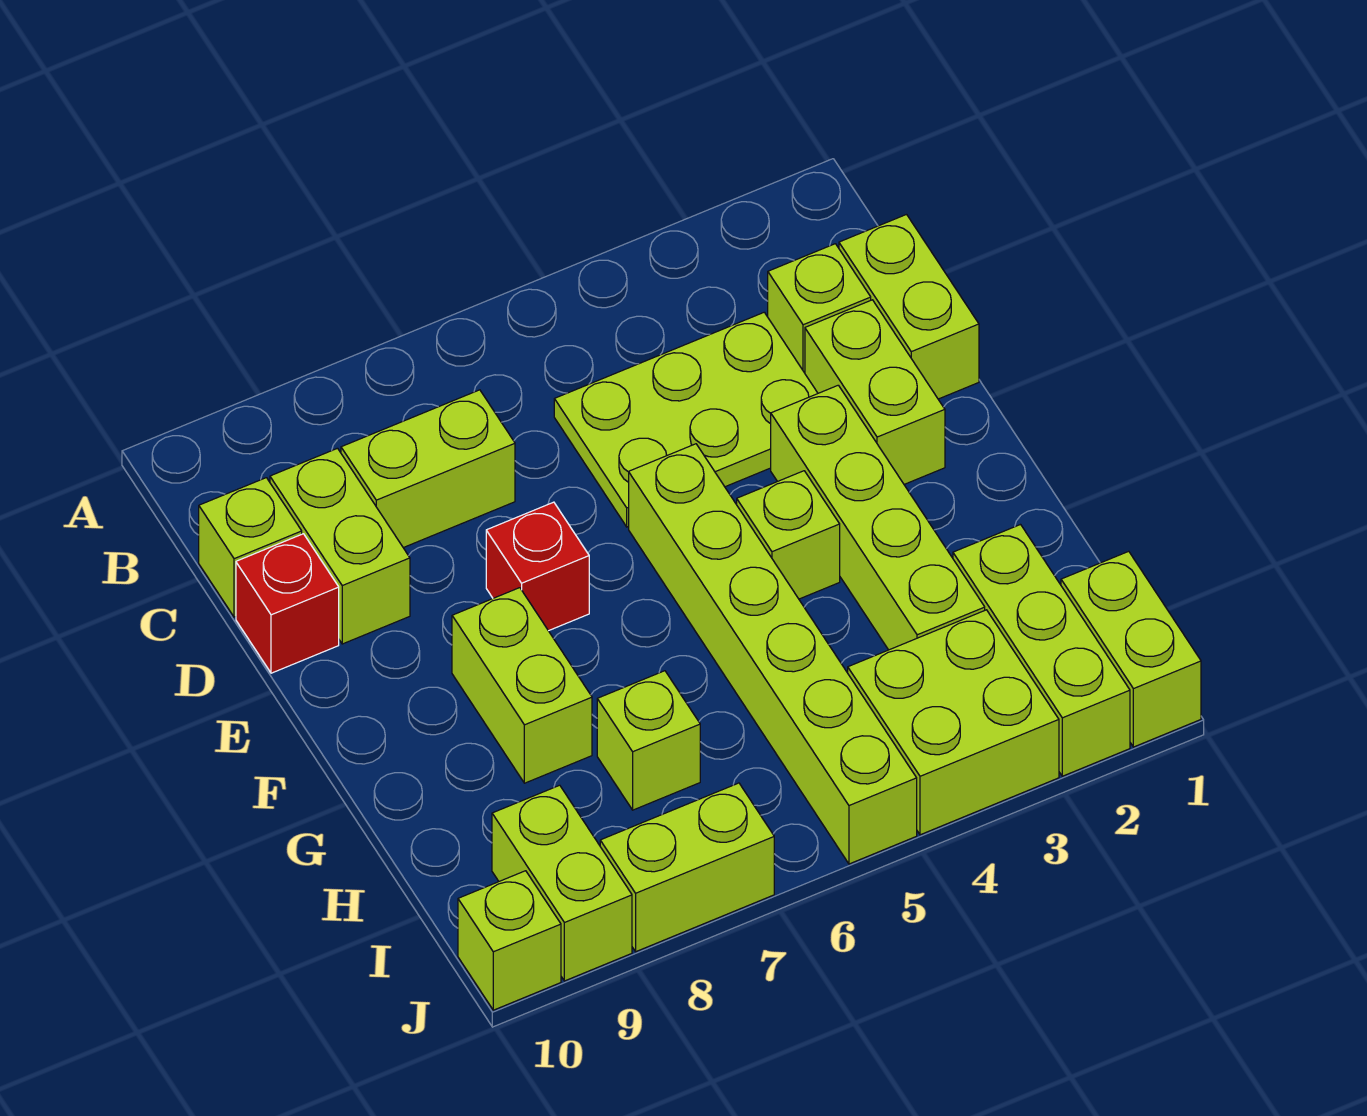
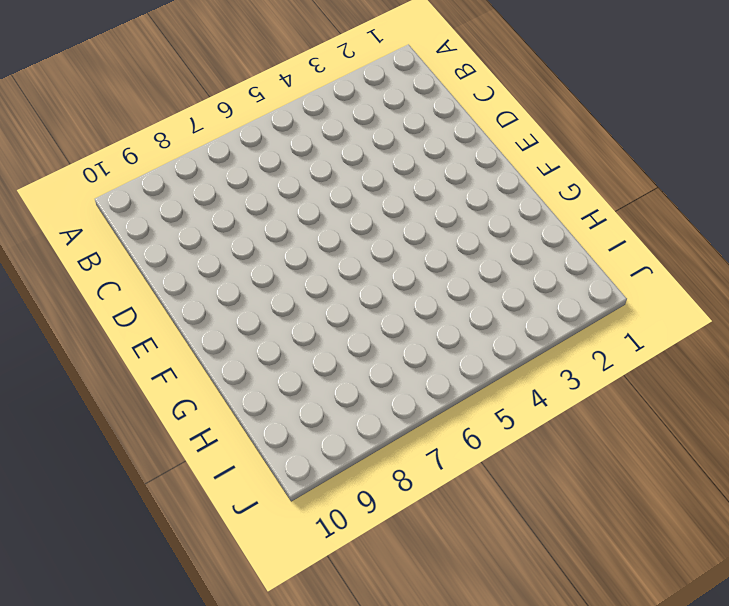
none -> lime brick C1:D1 level 1
none -> lime brick C2 level 1
none -> lime plate C3:D5 level 1

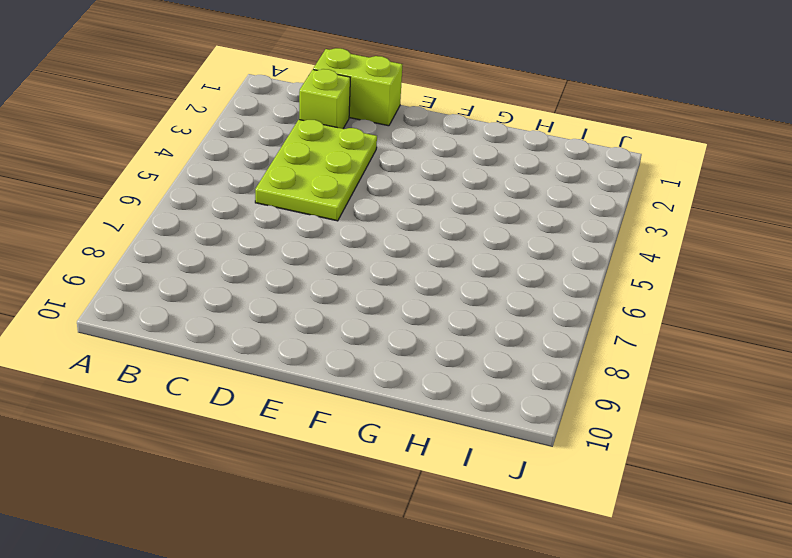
none -> lime brick C7:C8 level 1
none -> lime brick C9:D9 level 1
none -> lime brick C10 level 1

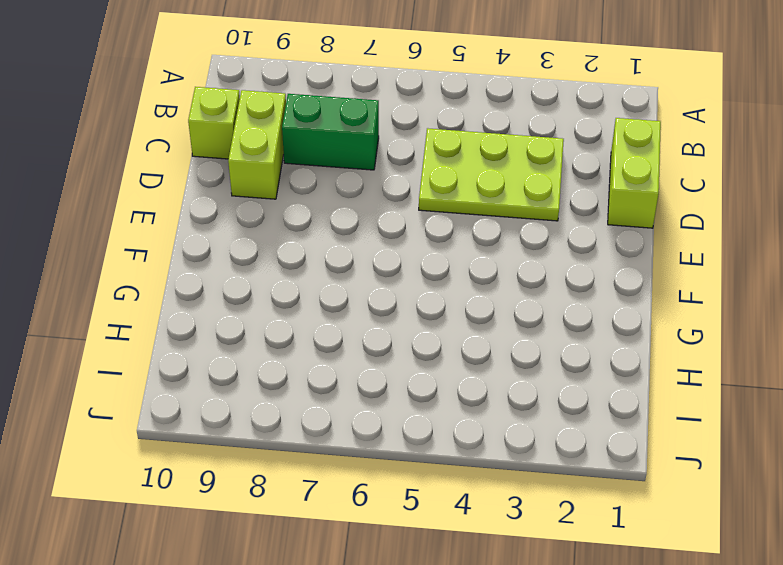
green brick C7:C8 level 1 -> lime brick C7:C8 level 1
none -> lime brick C2 level 1
none -> lime brick D2:E2 level 1
none -> red brick D10 level 1

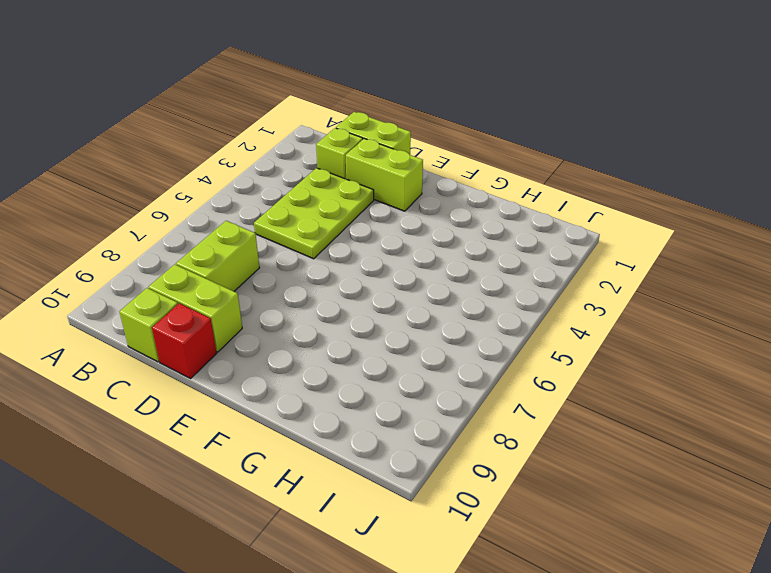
none -> lime brick E3:H3 level 1
none -> lime brick E5:J5 level 1
none -> red brick E7 level 1

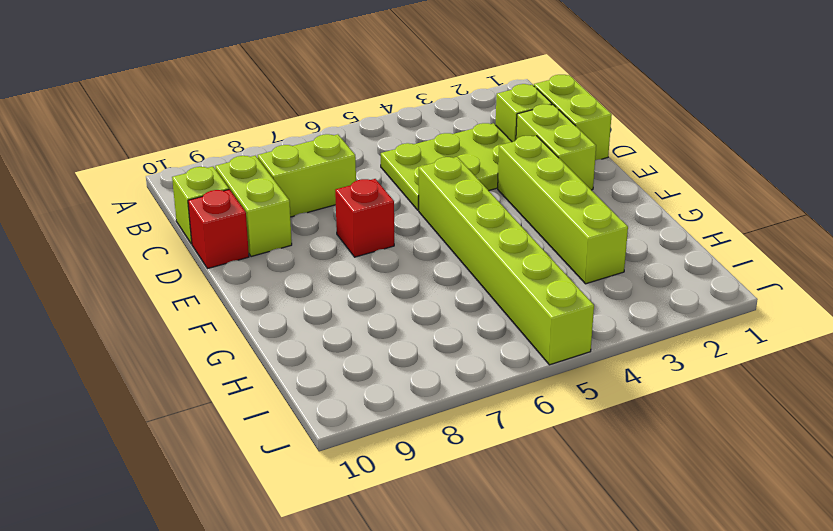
none -> lime brick F4 level 1
none -> lime brick F8:G8 level 1
none -> lime brick H2:J2 level 1

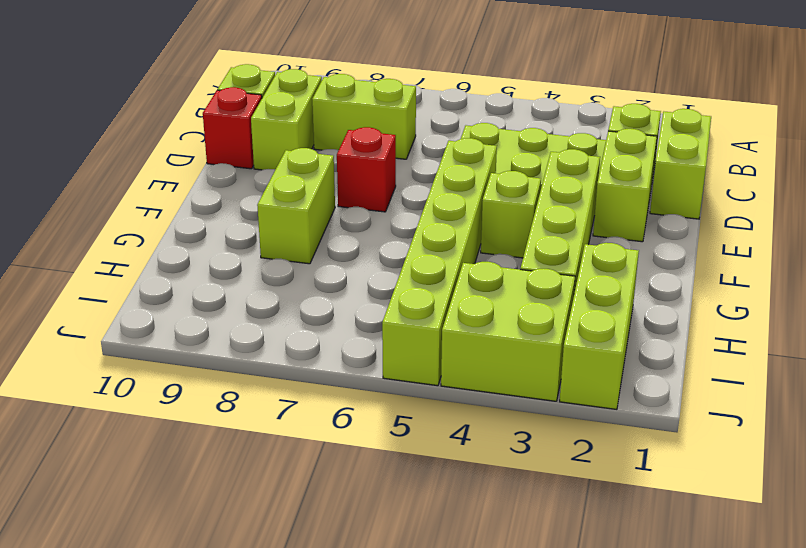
none -> lime brick H7 level 1
none -> lime brick I1:J1 level 1
none -> lime brick I9:J9 level 1

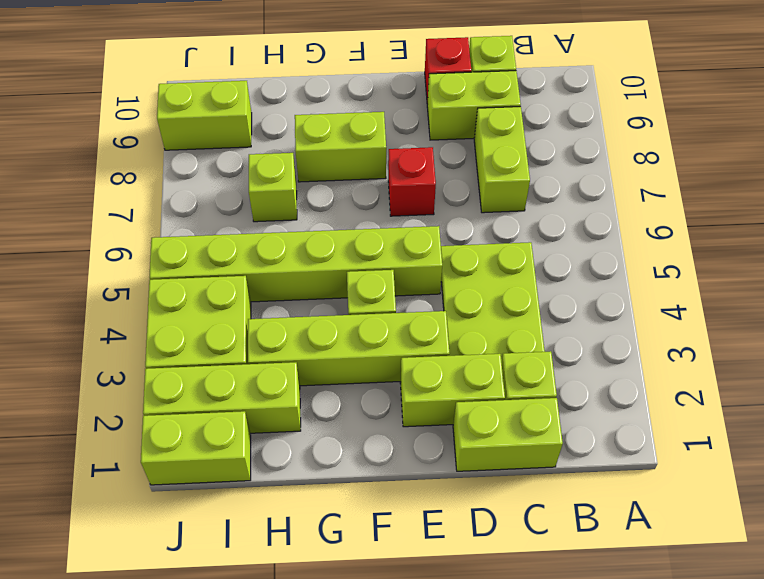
none -> lime brick J7:J8 level 1
none -> lime brick J10 level 1

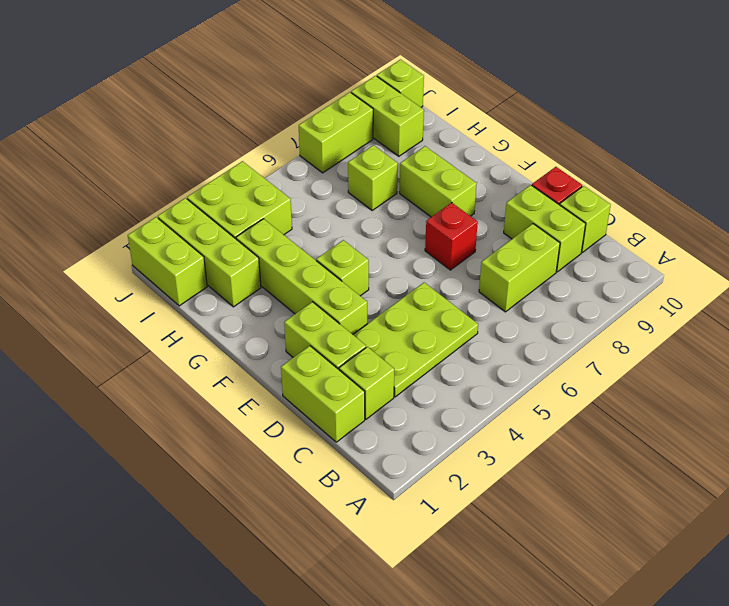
none -> lime brick E5:J5 level 1

